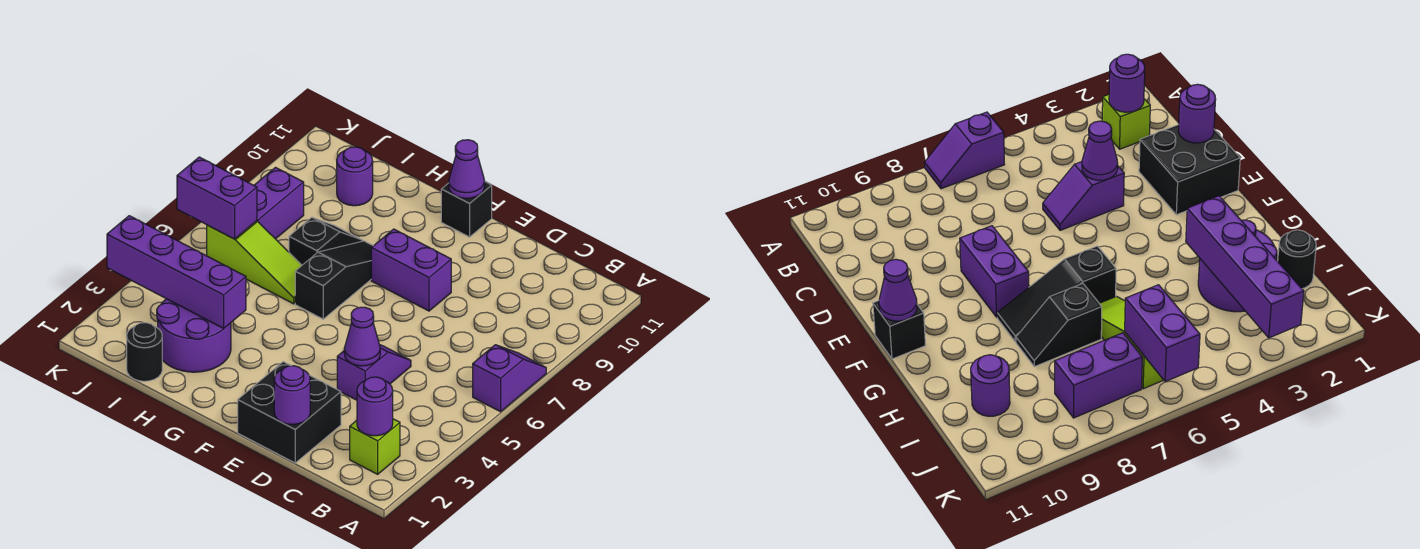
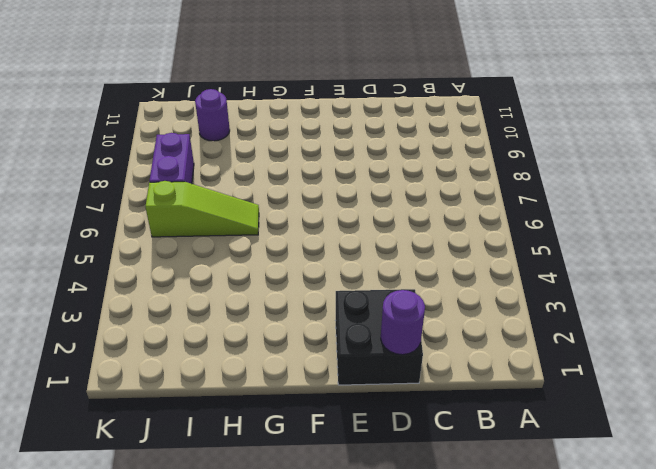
none -> purple slope A6:A7 level 1 top 6
none -> lime brick B2 level 1
none -> purple slope D4:D5 level 1 top 4

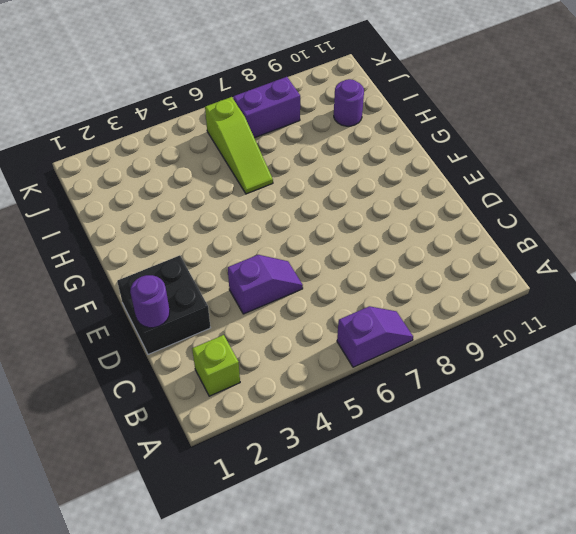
none -> purple brick E8:F8 level 1
none -> black brick F11 level 1
none -> black slope G6:G8 level 1 top 6

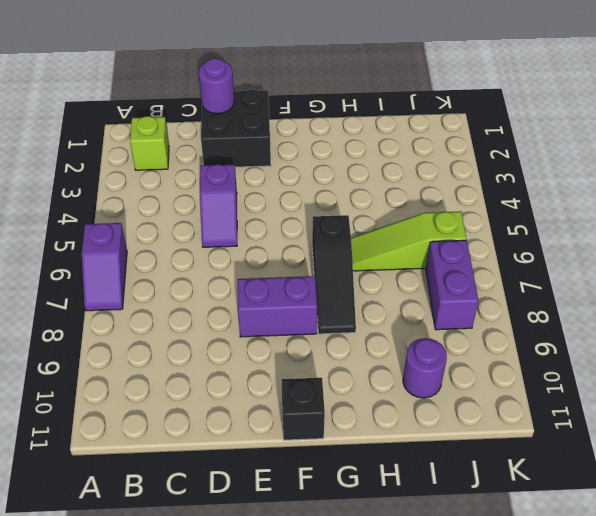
none -> purple round brick H2:I3 level 1
none -> black slope H7:H8 level 1 top 7
none -> black round brick I1 level 1

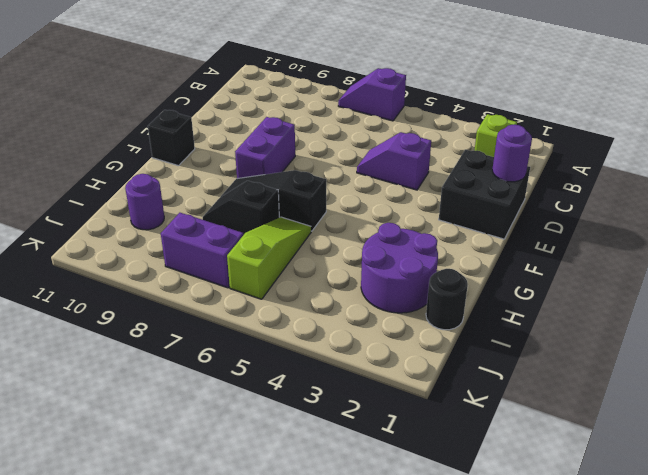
none -> purple round brick B2 level 2
none -> purple cone D4 level 2
none -> purple cone F11 level 2

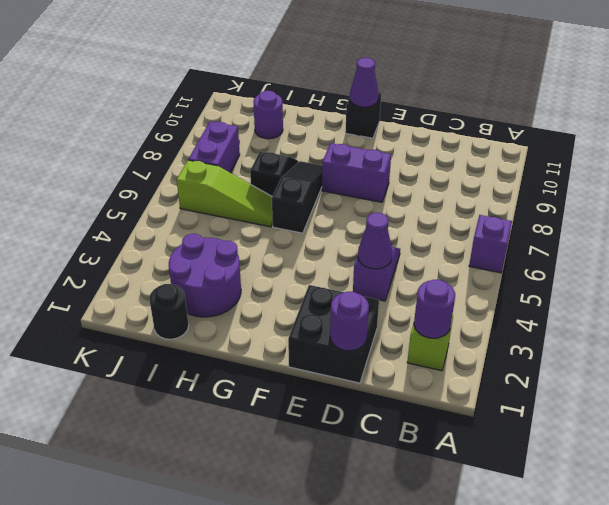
none -> purple brick H3:K3 level 2
none -> purple brick J6:K6 level 2

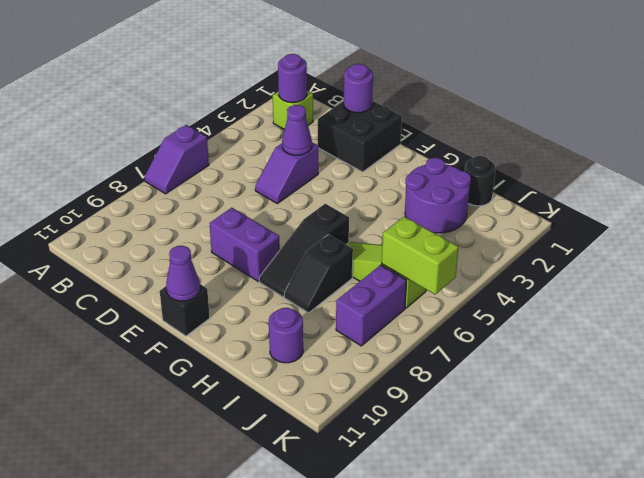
lime brick J6:K6 level 2 -> purple brick J6:K6 level 2
none -> purple brick H3:K3 level 2

